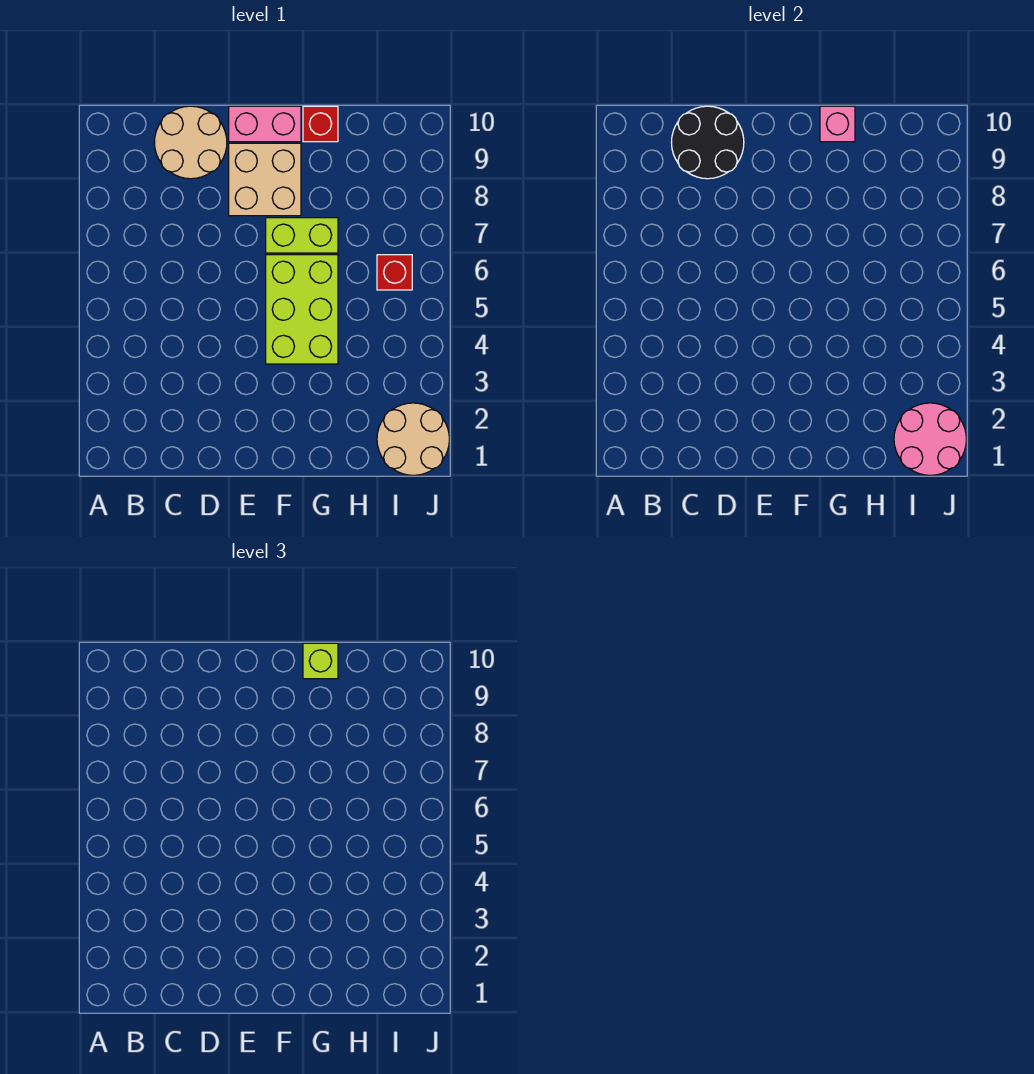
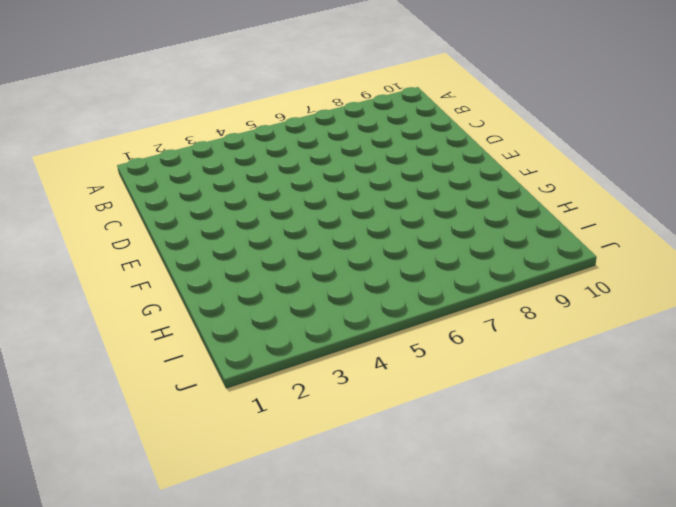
none -> tan round brick C9:D10 level 1
none -> tan brick E8:F9 level 1
none -> pink brick E10:F10 level 1

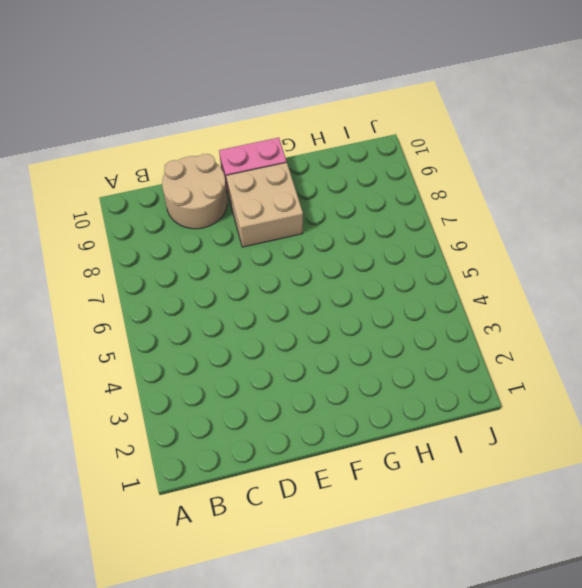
none -> lime brick F4:G6 level 1
none -> lime brick F7:G7 level 1
none -> red brick G10 level 1

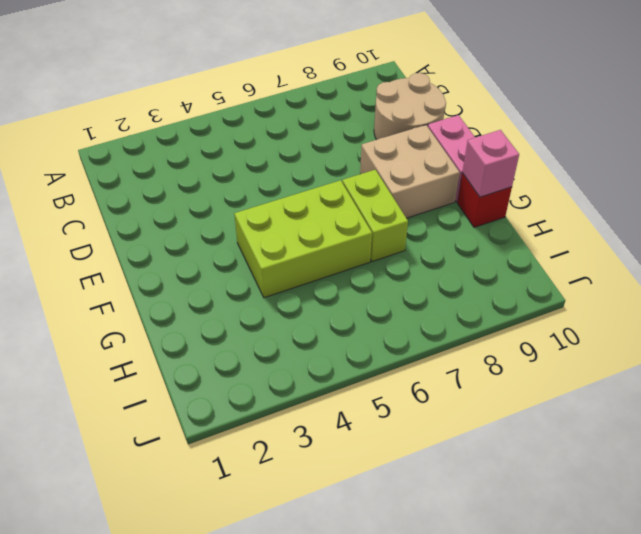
none -> tan round brick I1:J2 level 1
none -> red brick I6 level 1
none -> black round brick C9:D10 level 2

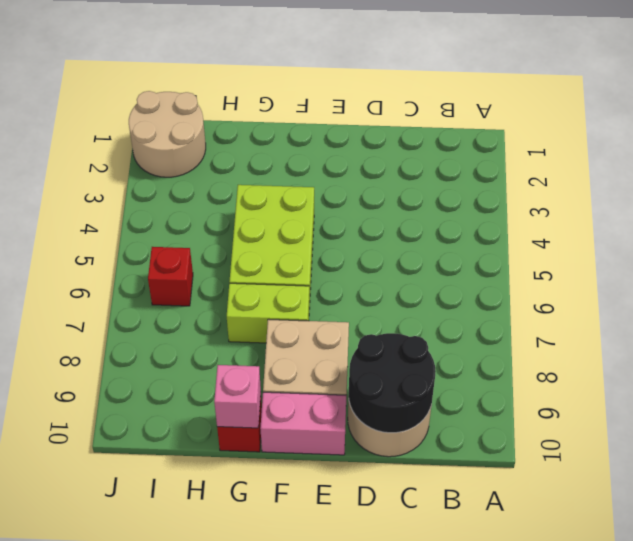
none -> pink round brick I1:J2 level 2
none -> lime brick G10 level 3

